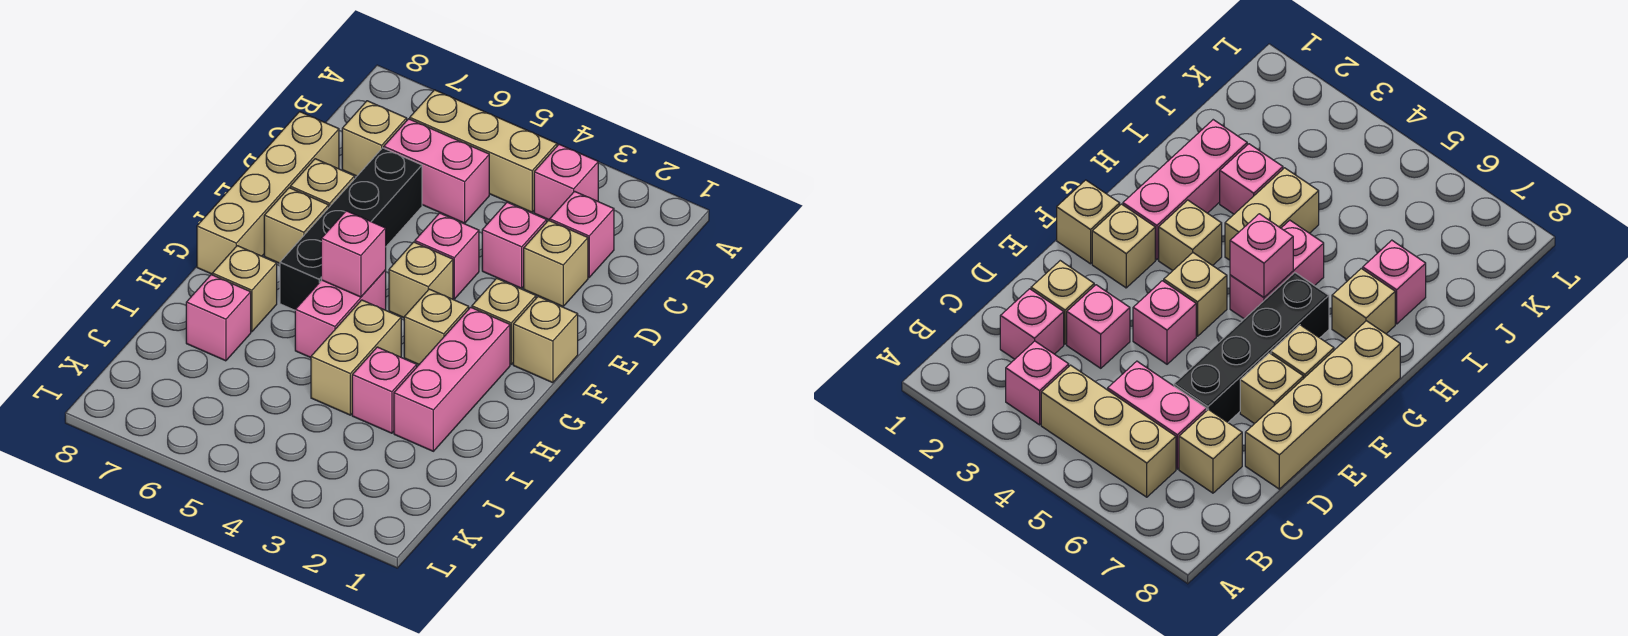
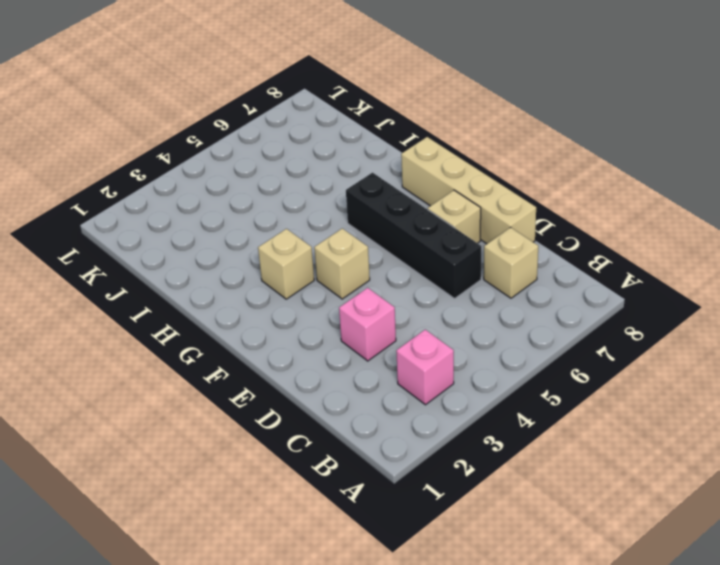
none -> tan brick B4:B6 level 1
none -> pink brick C2 level 1
none -> pink brick C5:C6 level 1

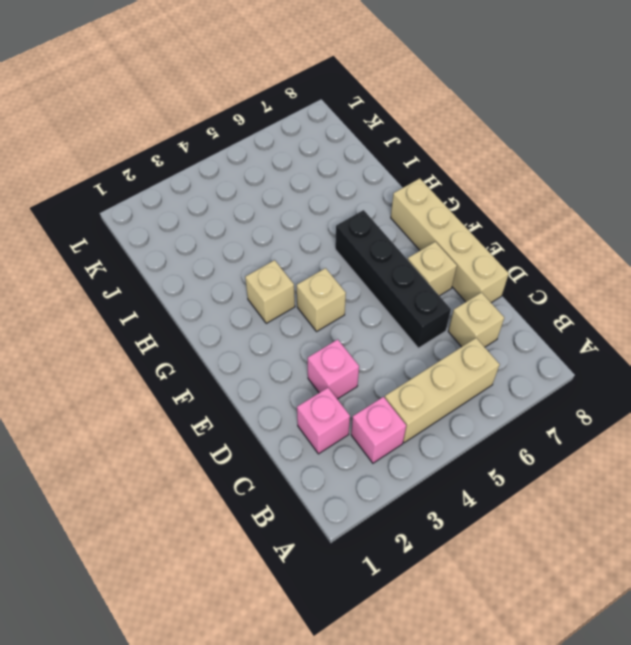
none -> pink brick C5:C6 level 1
none -> tan brick D2 level 1
none -> pink brick E4 level 1

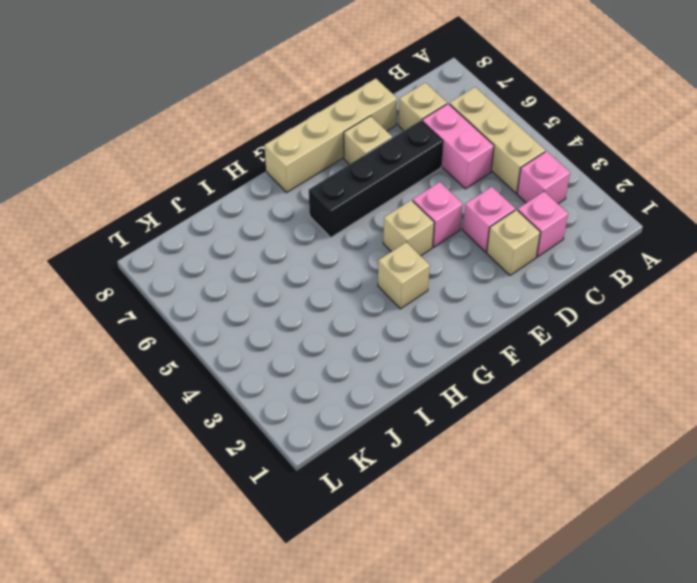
none -> tan brick F1 level 1
none -> tan brick F2 level 1
none -> tan brick F7 level 1

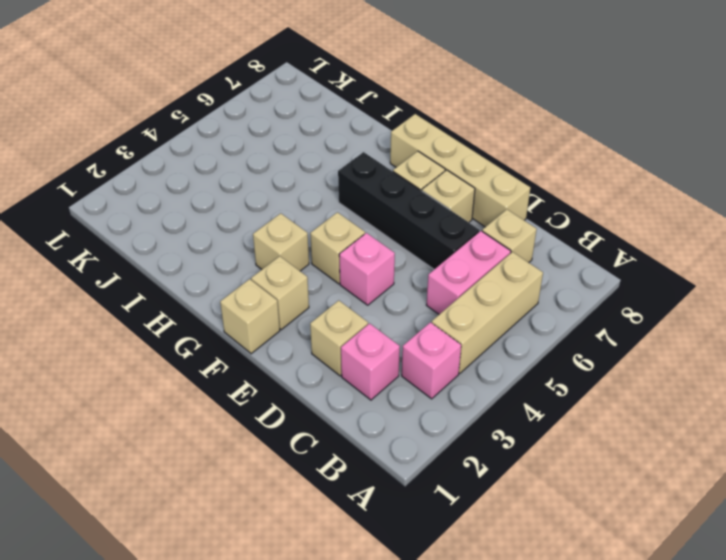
none -> pink brick D3 level 1
none -> pink brick G2:I2 level 1
none -> pink brick G5:H5 level 1

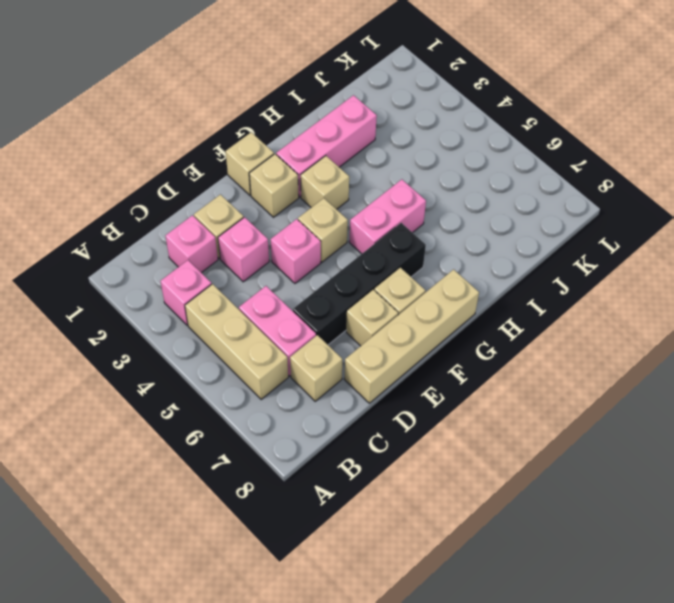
none -> tan brick H4:I4 level 1
none -> tan brick H7 level 1
none -> pink brick I3 level 1

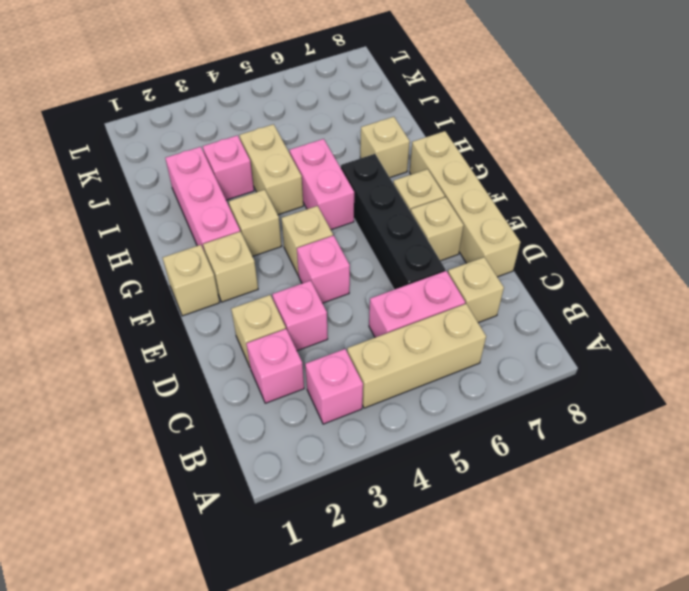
none -> pink brick I7 level 1
none -> pink brick G5 level 2

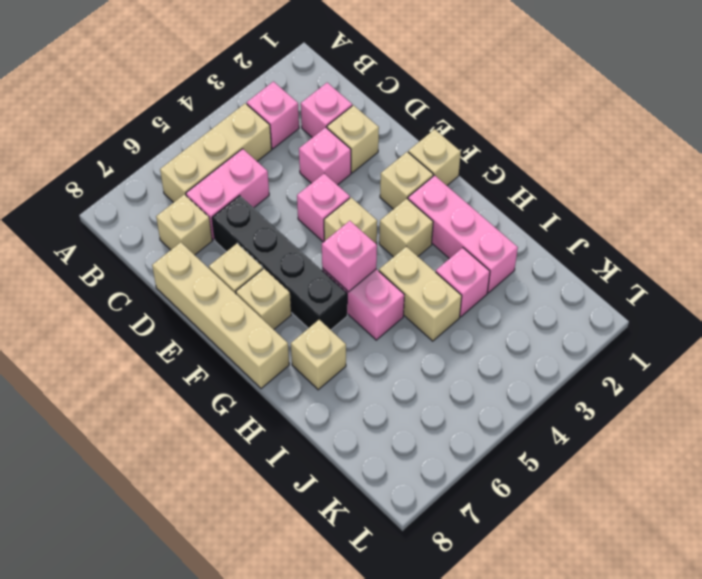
none -> pink brick I7 level 1

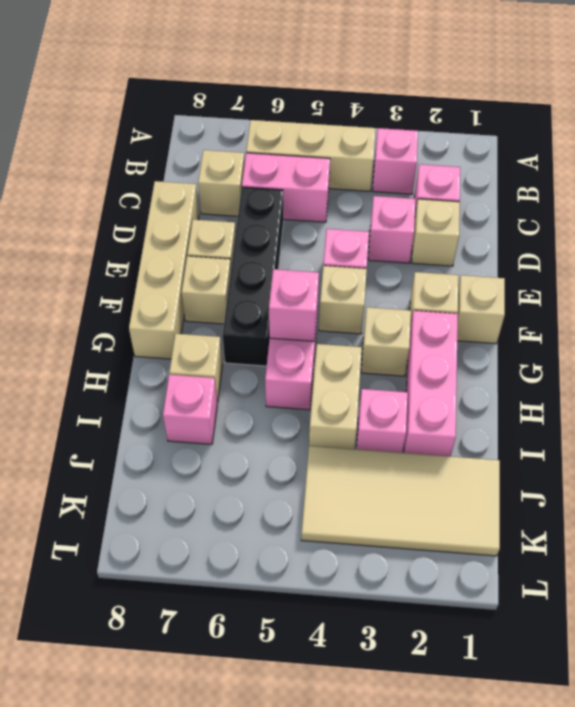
tan tile J1:K4 level 1 -> none

